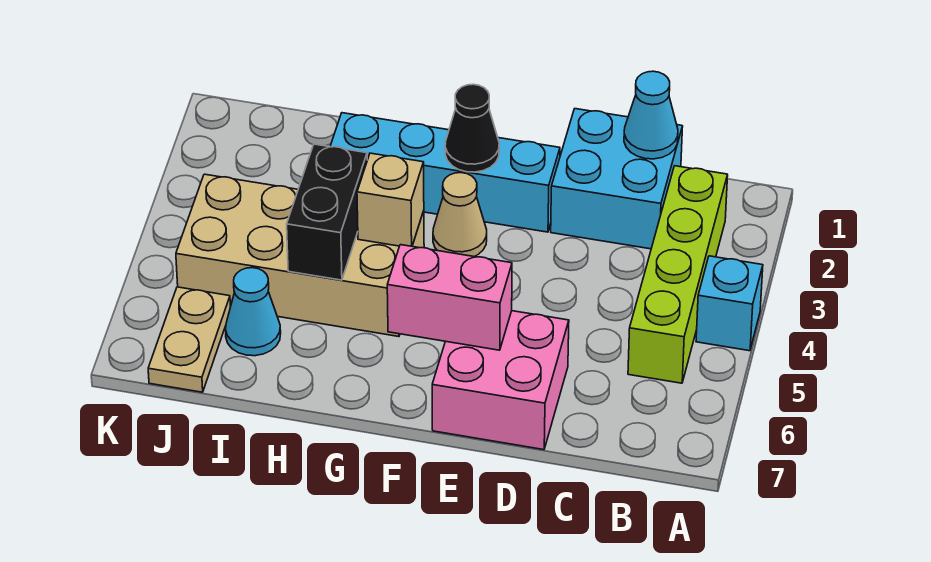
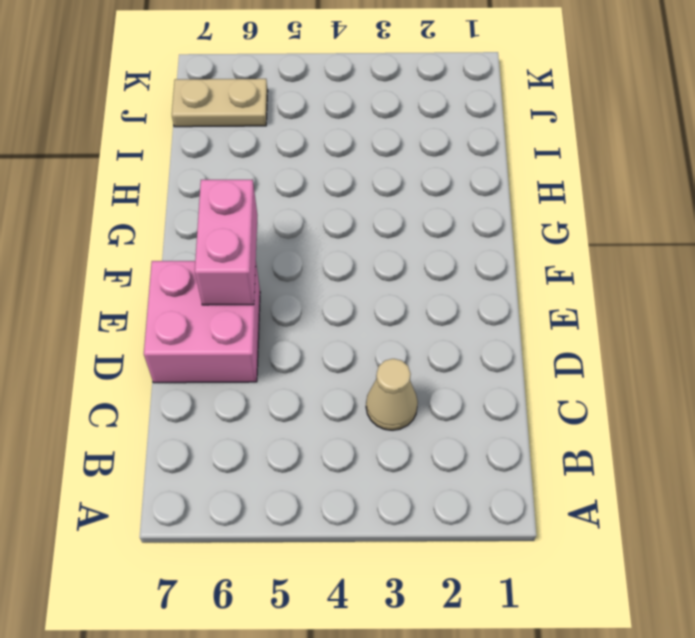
tan cone C3 level 1 -> tan cone F3 level 1
none -> cyan brick A4 level 1
none -> lime brick B2:B5 level 1
none -> cyan brick C1:D2 level 1

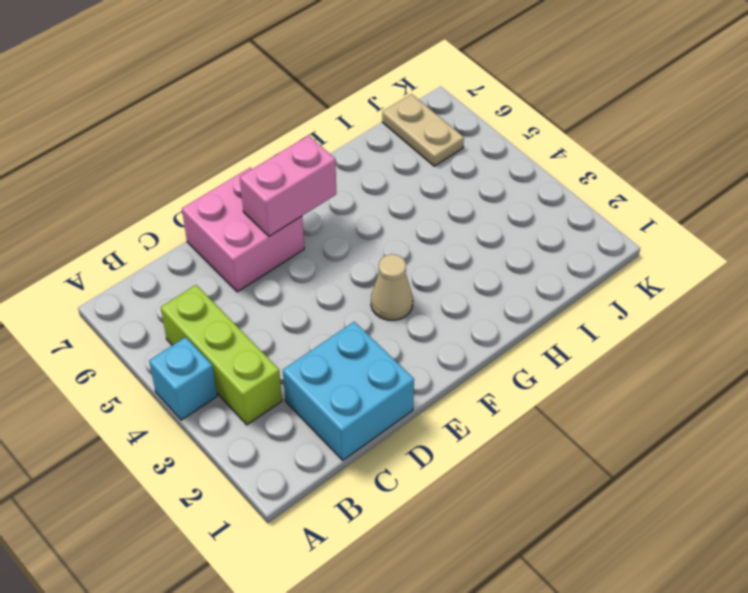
lime brick B3:B5 level 1 -> lime brick B2:B5 level 1
none -> cyan brick E2:H2 level 1
none -> tan brick G4:J5 level 1
none -> cyan cone I6 level 1

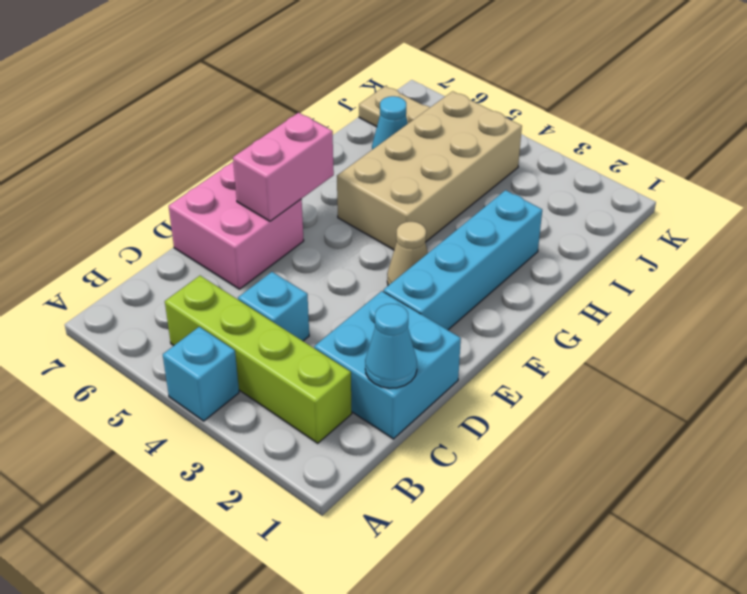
cyan brick C4 level 1 -> none
none -> black cone F2 level 2
none -> tan brick G4 level 2
none -> black brick H4:H5 level 2

